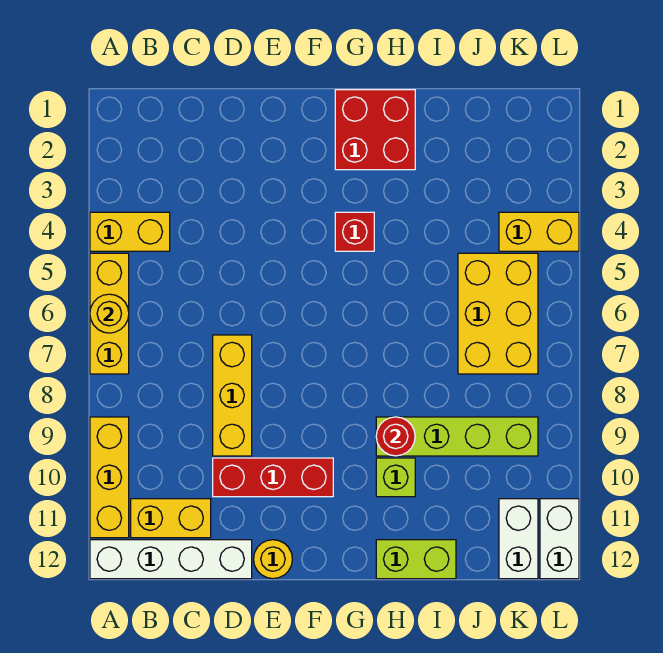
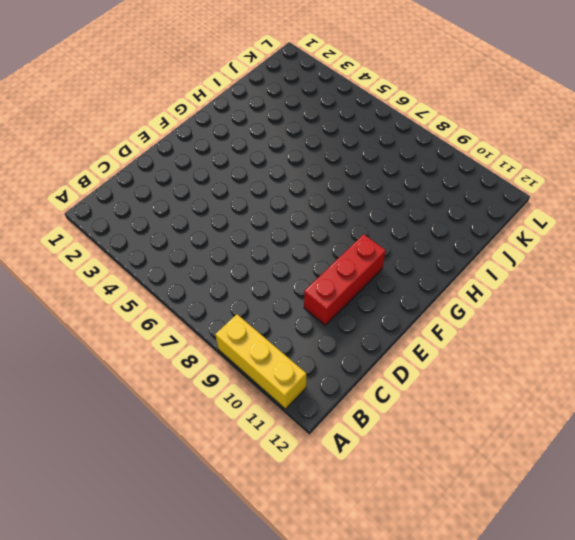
none -> yellow brick A4:B4 level 1
none -> yellow brick A5:A7 level 1
none -> white brick A12:D12 level 1

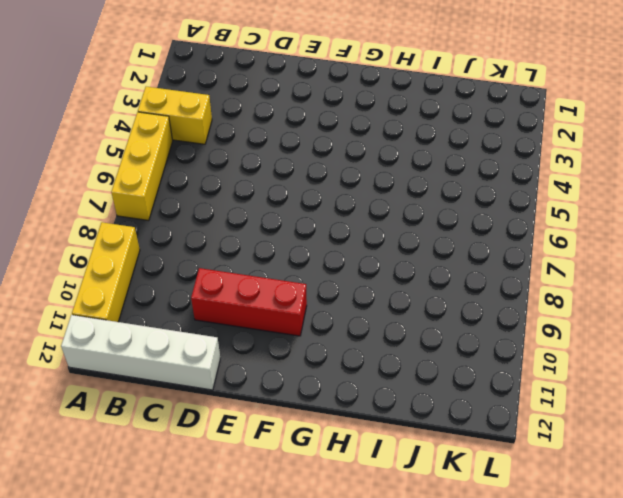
none -> yellow brick B11:C11 level 1
none -> yellow brick D7:D9 level 1
none -> yellow round brick E12 level 1

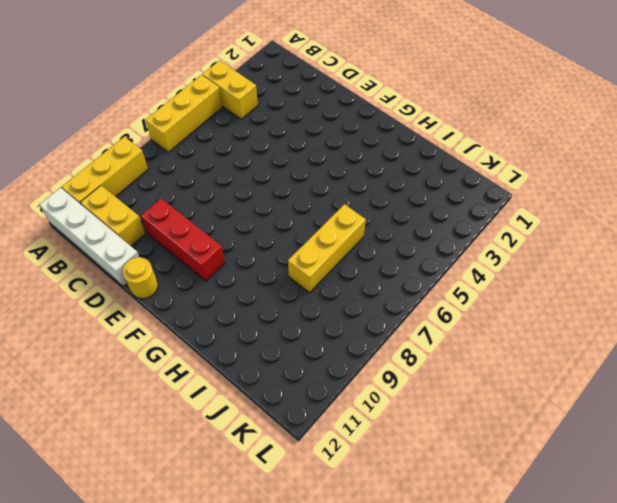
yellow brick I6:I8 level 1 -> yellow brick D7:D9 level 1
none -> red brick G1:H2 level 1
none -> red brick G4 level 1
none -> lime brick H9:K9 level 1

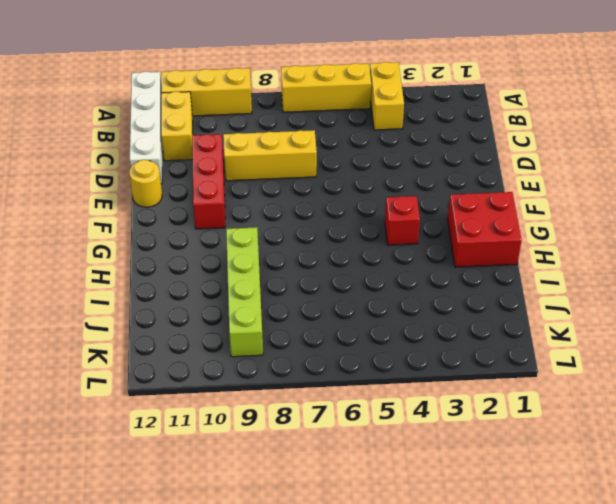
none -> lime brick H10 level 1
none -> lime brick H12:I12 level 1
none -> yellow brick J5:K7 level 1

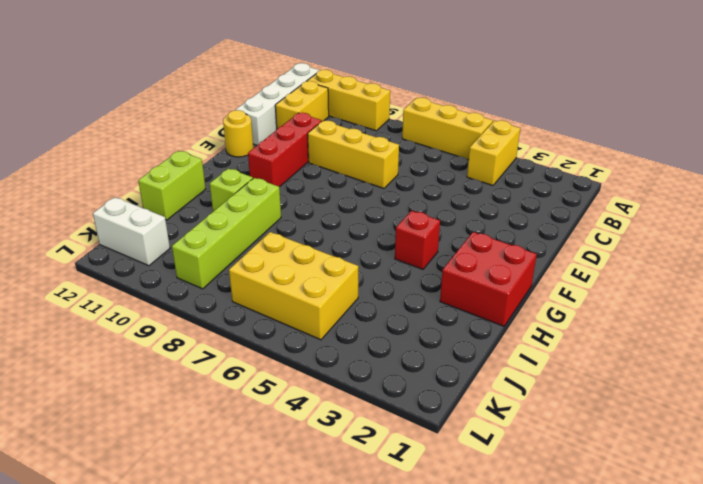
none -> yellow brick K4:L4 level 1
none -> white brick L11:L12 level 1
none -> yellow round brick A6 level 2

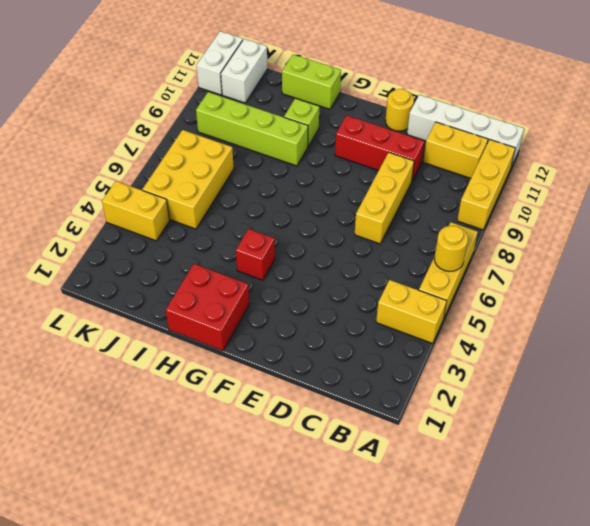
none -> red round brick H9 level 2

